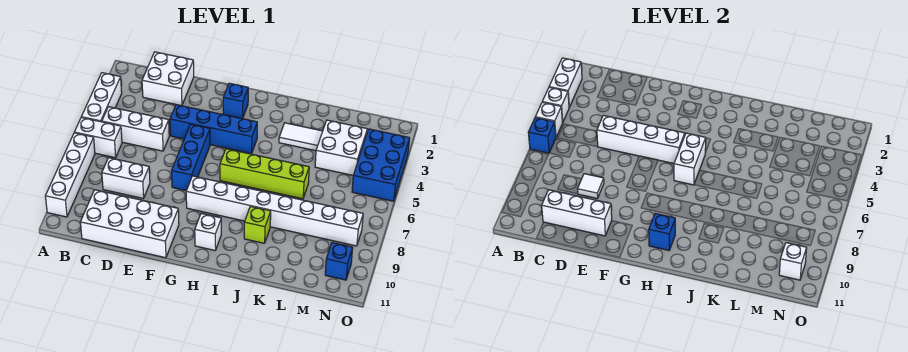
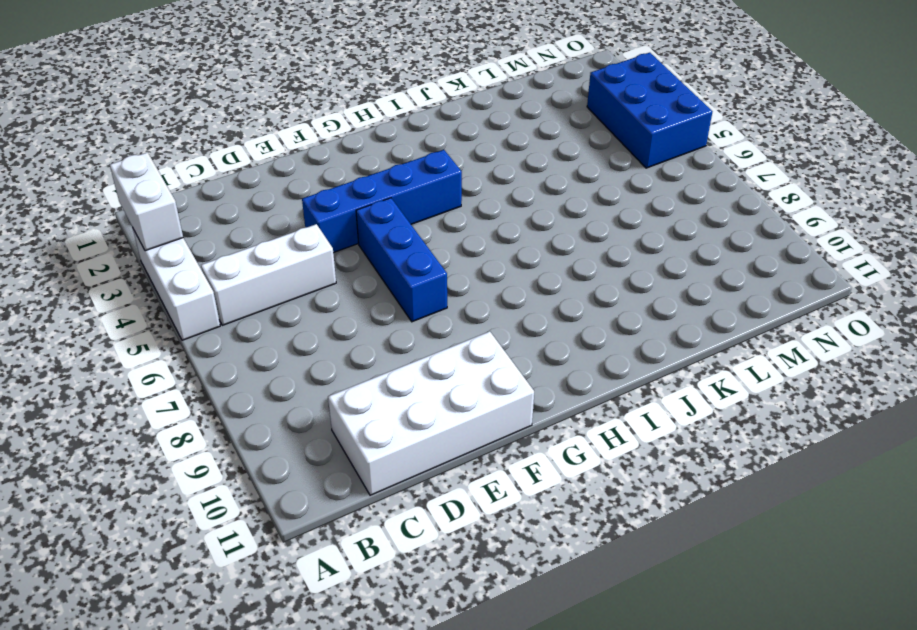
none -> white brick A6:B6 level 1
none -> white brick A7:A10 level 1
none -> white brick C1:D2 level 1

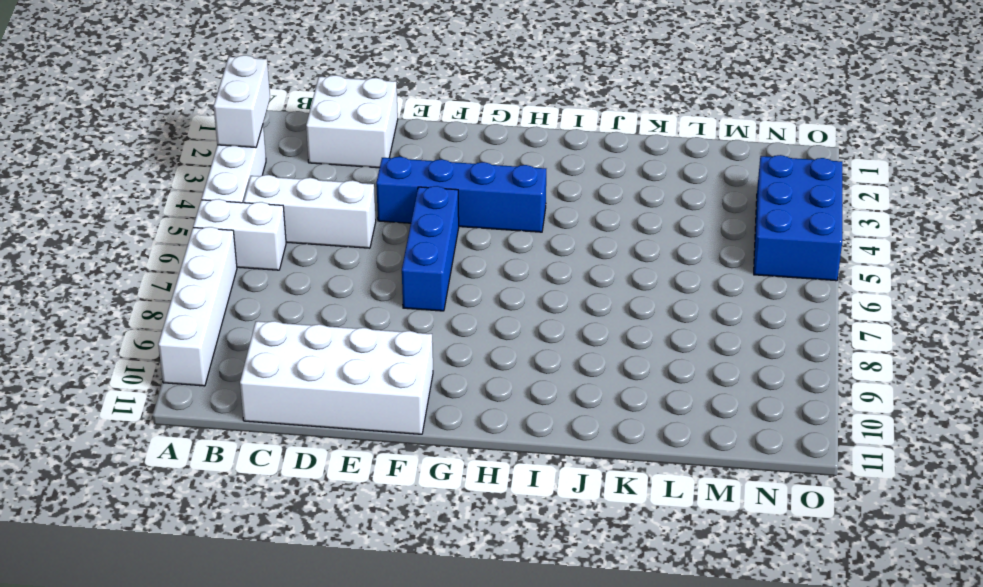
none -> white brick C8:D8 level 1
none -> blue brick G2 level 1
none -> white brick G8:N8 level 1

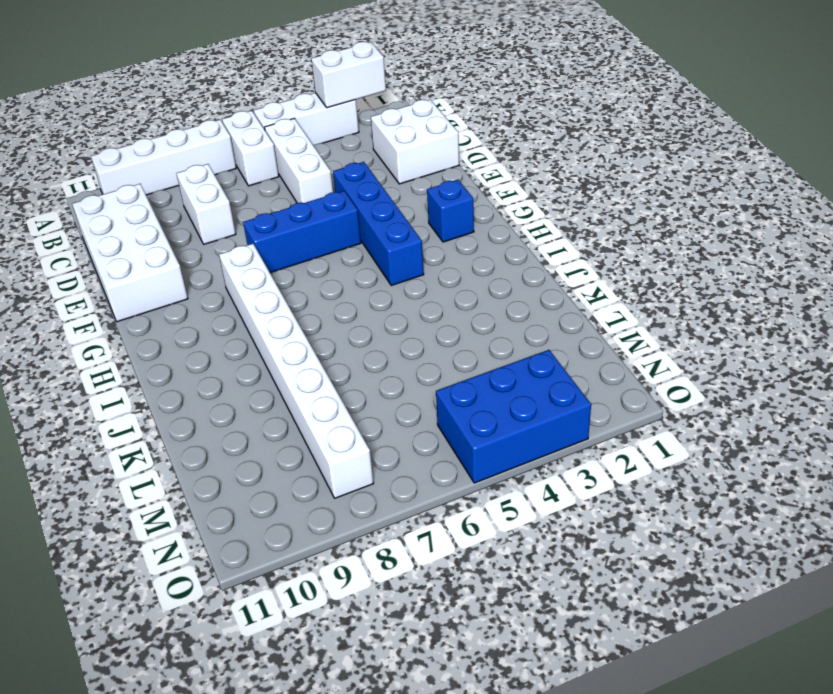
none -> lime brick H6:K6 level 1
none -> white brick H10 level 1
none -> white tile J3:K3 level 1

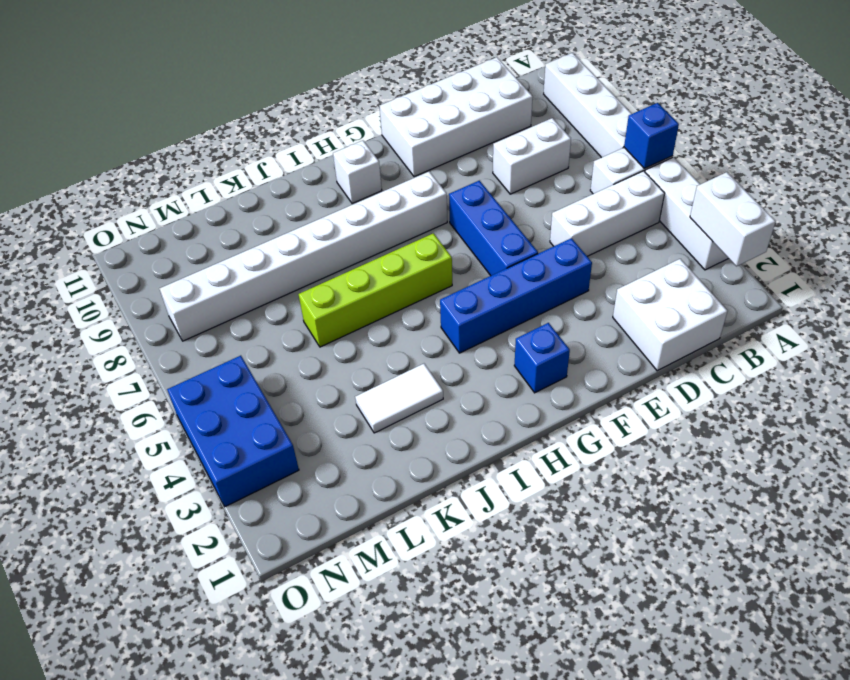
none -> lime brick J9 level 1
none -> white brick L3:M4 level 1
none -> blue brick N10 level 1

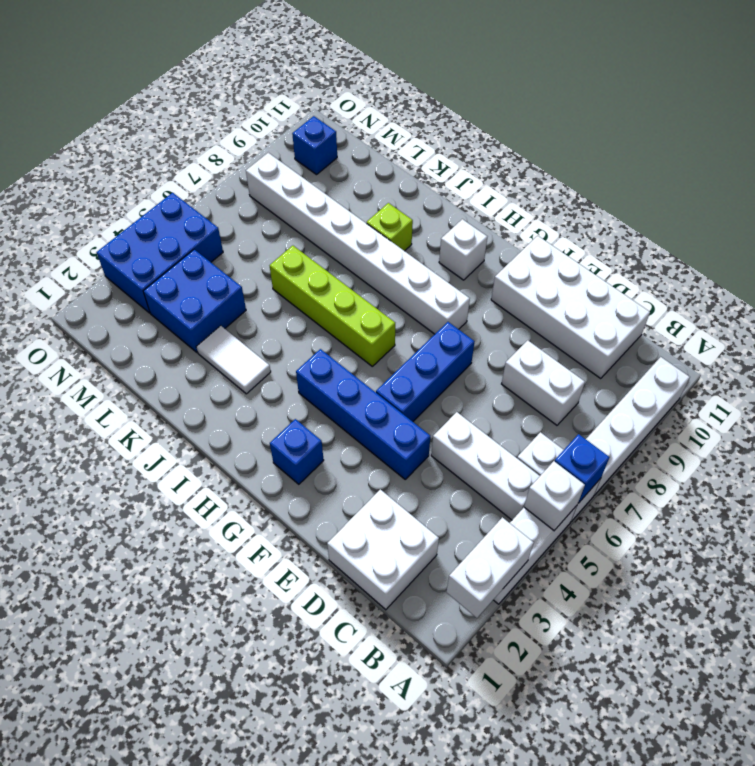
blue brick L3:M4 level 1 -> white brick L3:M4 level 1
none -> white brick A4 level 2
none -> white brick C10:E10 level 2
none -> white brick D5:G5 level 2

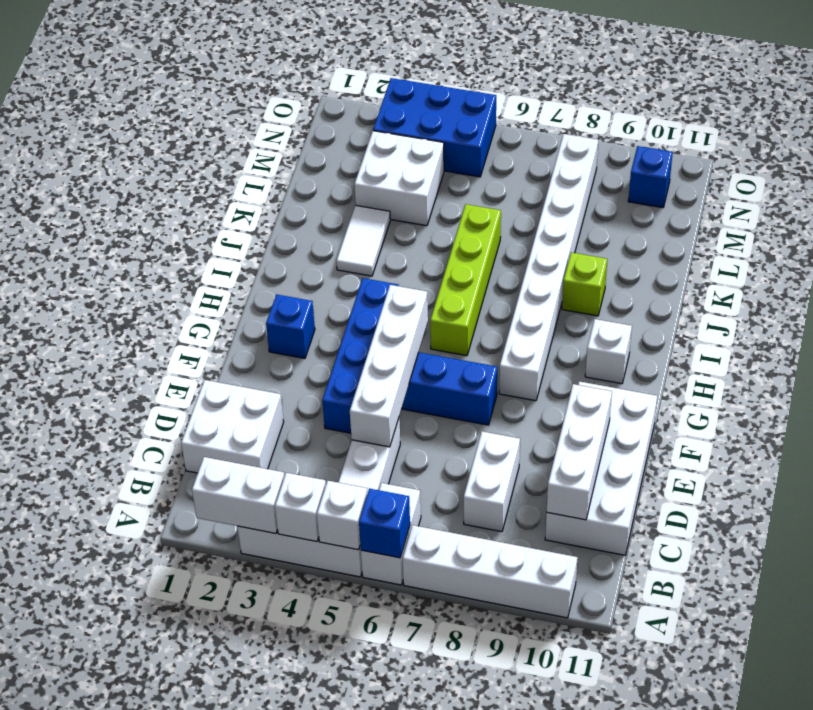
none -> white tile D8 level 2
none -> white brick H5:H6 level 2
none -> blue brick H10 level 2

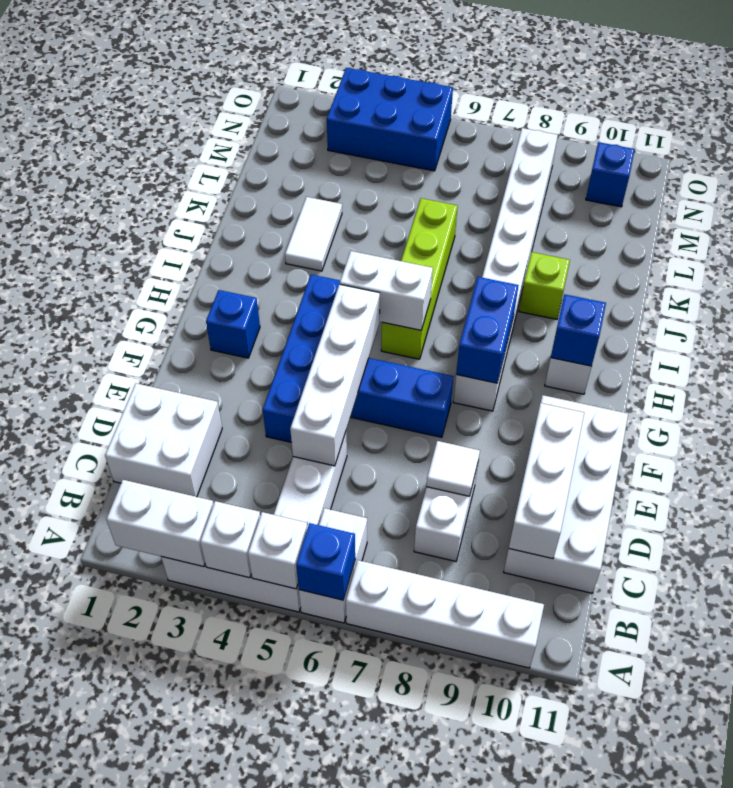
blue brick G8:H8 level 2 -> none
none -> white brick L3:M4 level 1
none -> white brick N10 level 2

